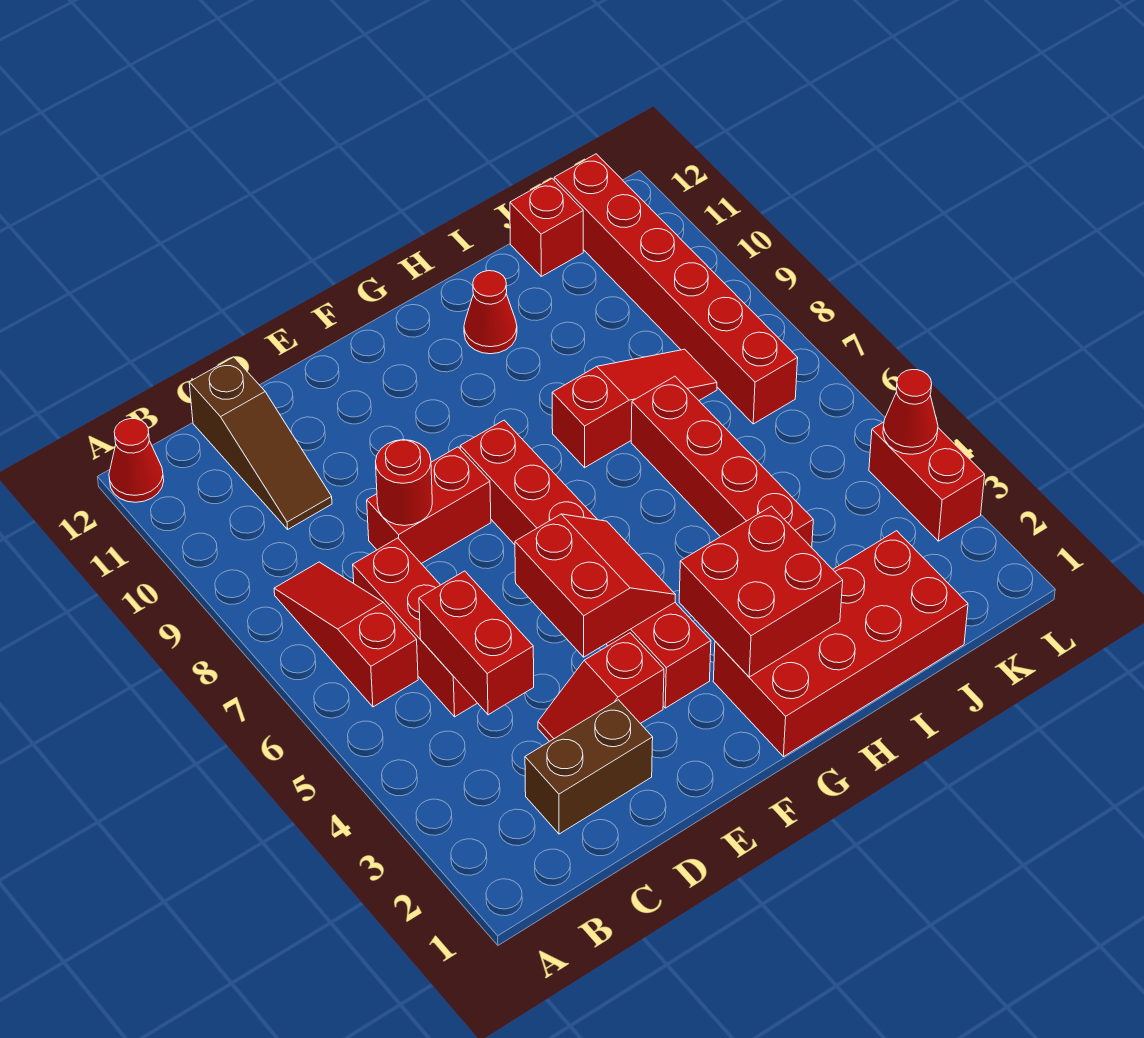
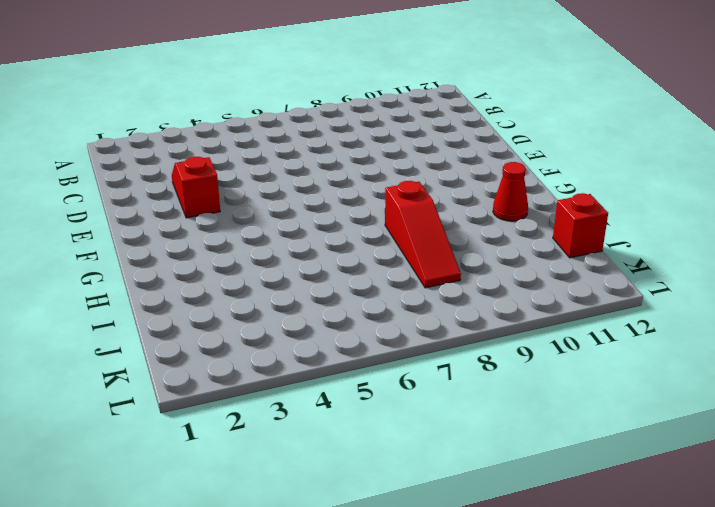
none -> red cone A12 level 1
none -> red slope B6:B8 level 1 top 6
none -> brown brick C2:D2 level 1

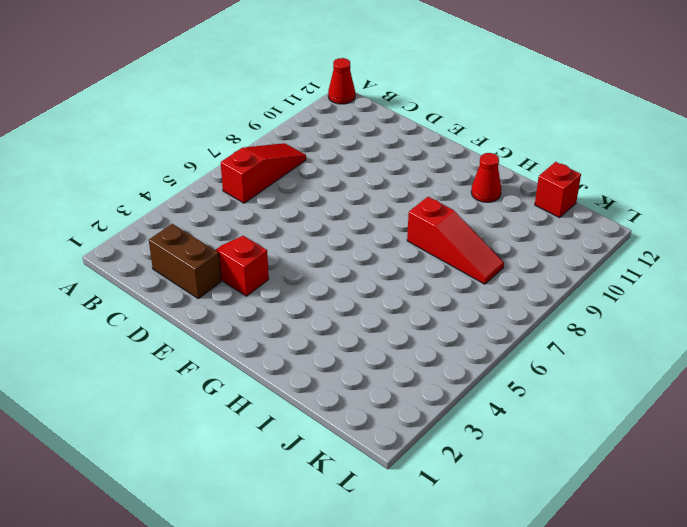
none -> red brick C5:C7 level 1
none -> brown slope C10:C12 level 1 top 12
none -> red brick D8:E8 level 1

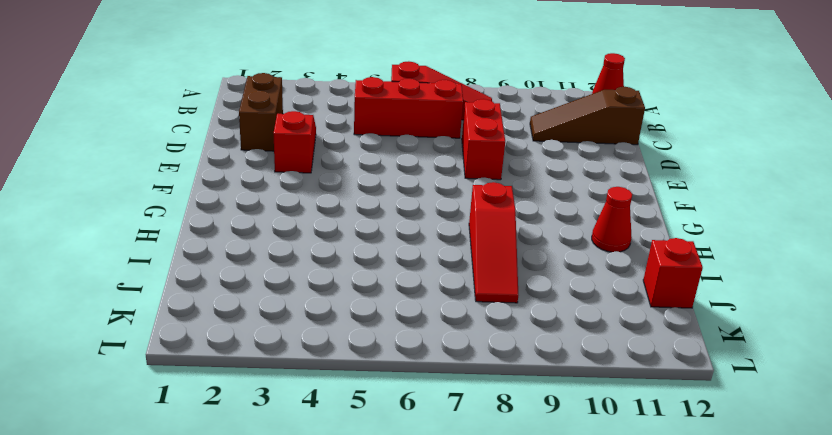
none -> red brick F3:F8 level 1
none -> red brick G1:J2 level 1
none -> red brick I4:I7 level 1

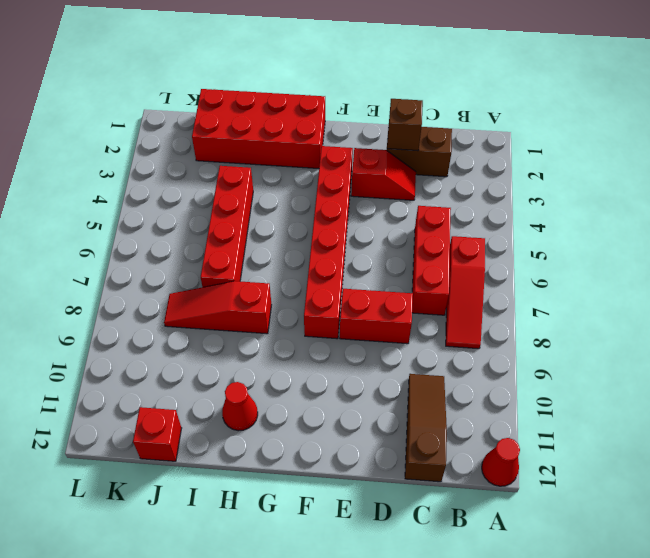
brown brick D2 level 2 -> none
none -> red brick K7:K12 level 1
none -> red brick L3:L4 level 1
none -> red brick C4:C5 level 2

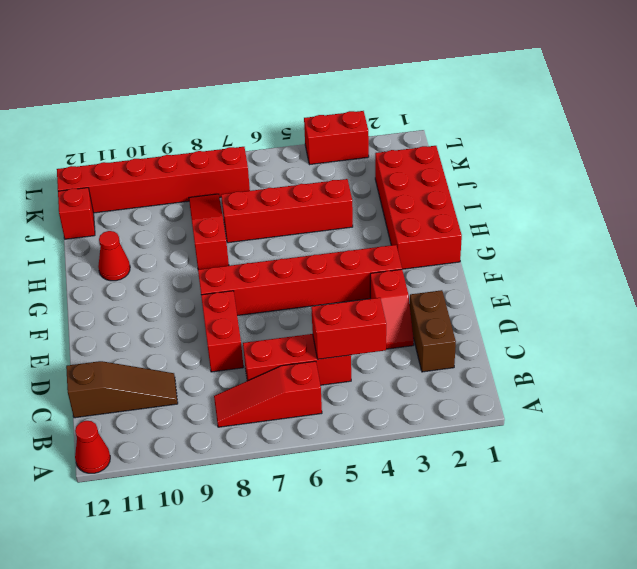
none -> red round brick D8 level 2
none -> red slope E4:F5 level 2 top E
none -> red brick G2:H3 level 2

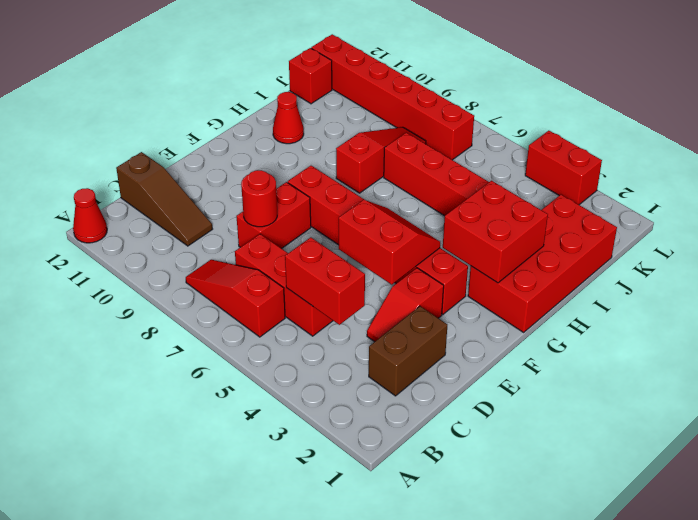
none -> red cone L4 level 2

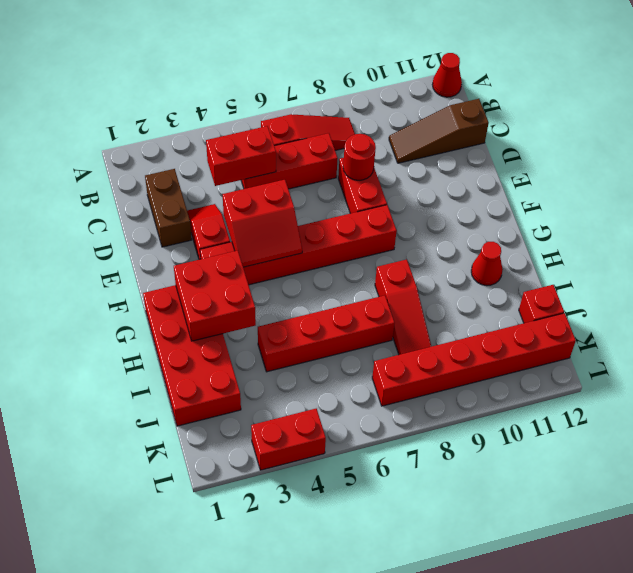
none -> red cone L4 level 2

